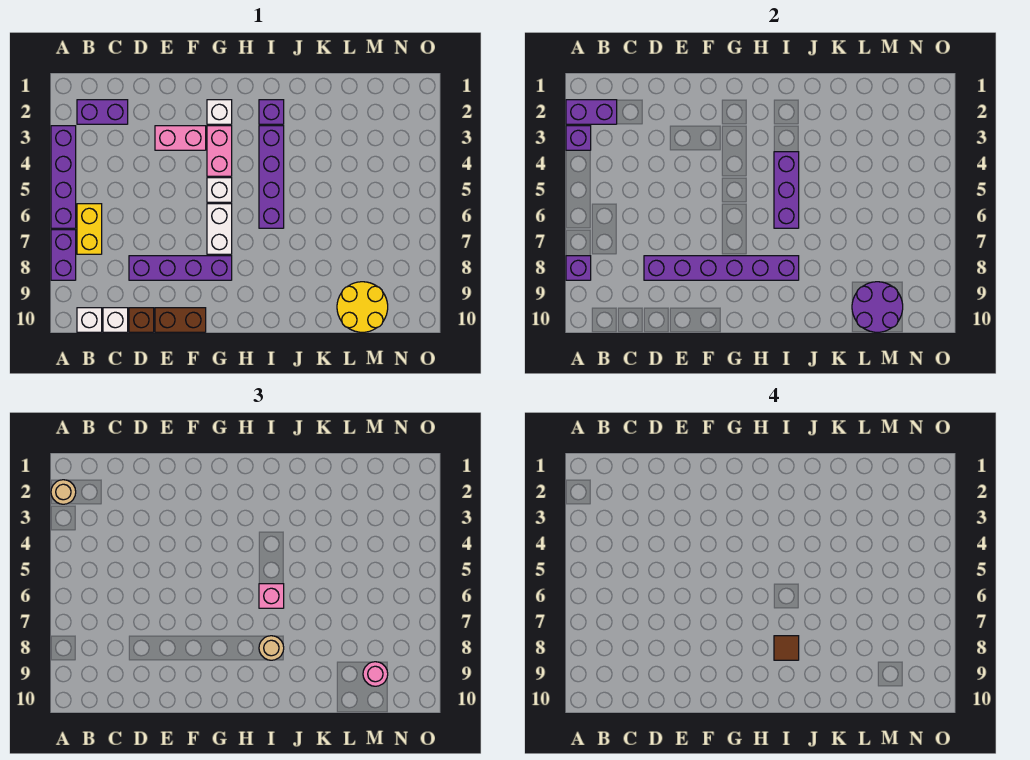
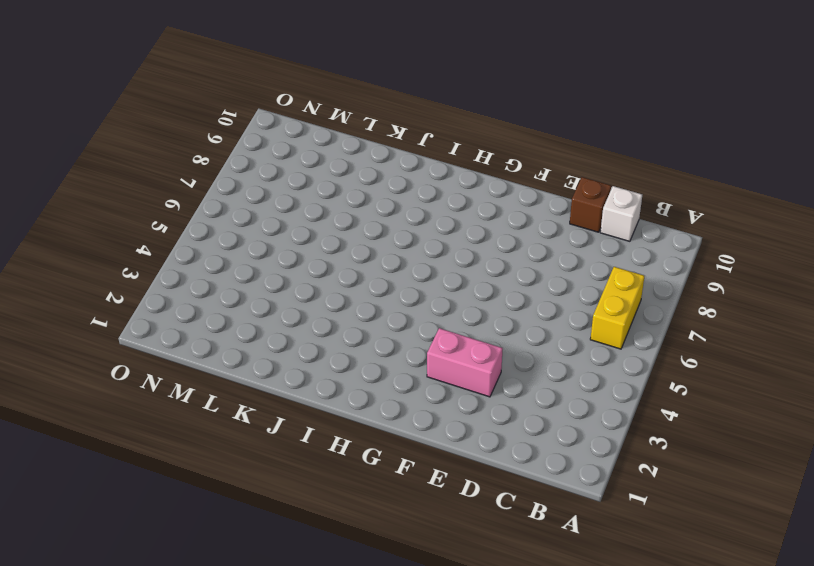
none -> purple brick A3:A6 level 1
none -> purple brick A7:A8 level 1
none -> purple brick B2:C2 level 1

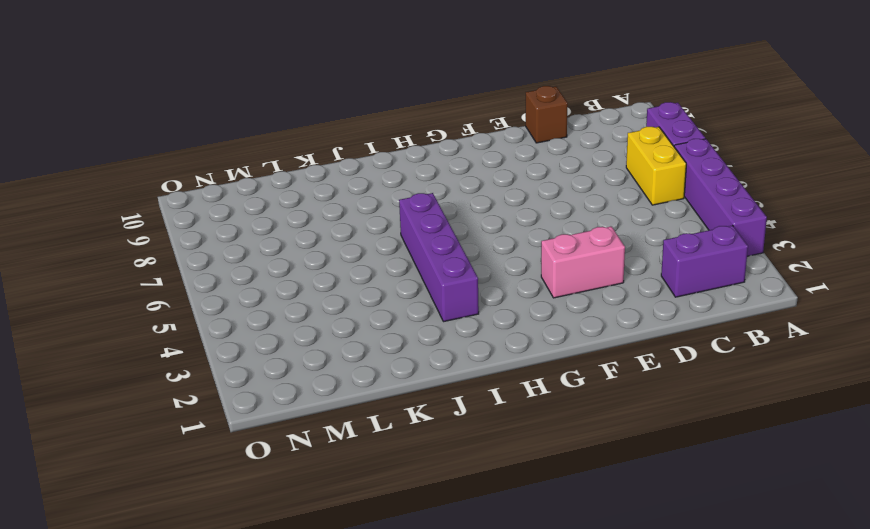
none -> white brick B10 level 1
none -> white brick C10 level 1
none -> purple brick D8:G8 level 1

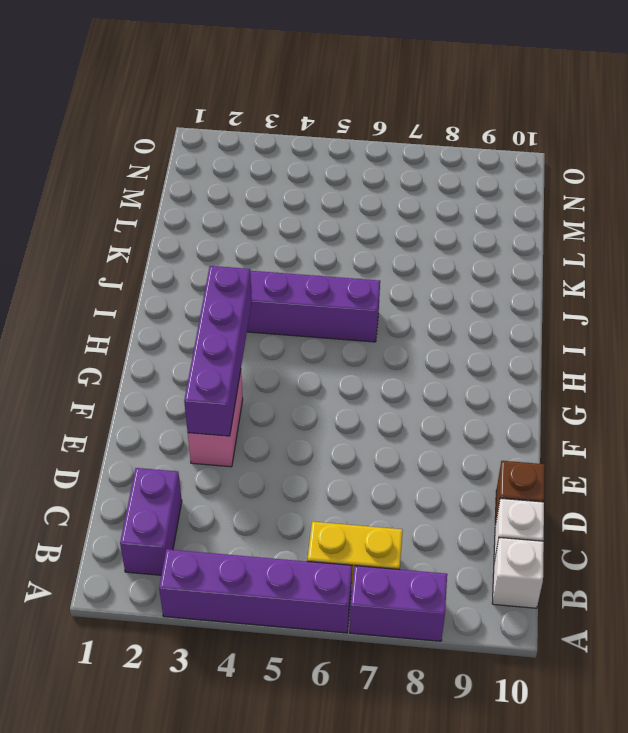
purple brick E3:H3 level 2 -> purple brick D8:G8 level 1
none -> brown brick E10:F10 level 1
none -> white brick G2 level 1
none -> pink brick G3:G4 level 1

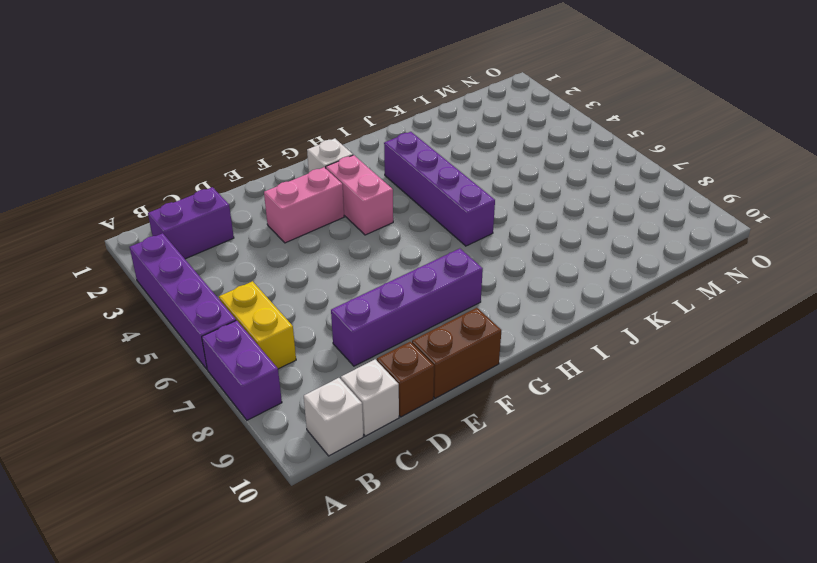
none -> white brick G5 level 1
none -> white brick G6:G7 level 1
none -> purple brick I2 level 1

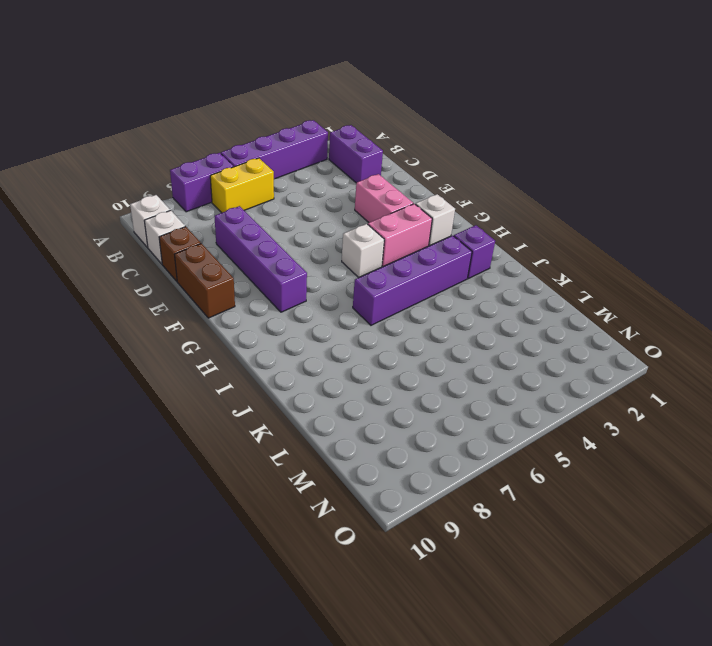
none -> white brick G6:G7 level 1
none -> yellow round brick L9:M10 level 1
none -> purple brick A2:B2 level 2

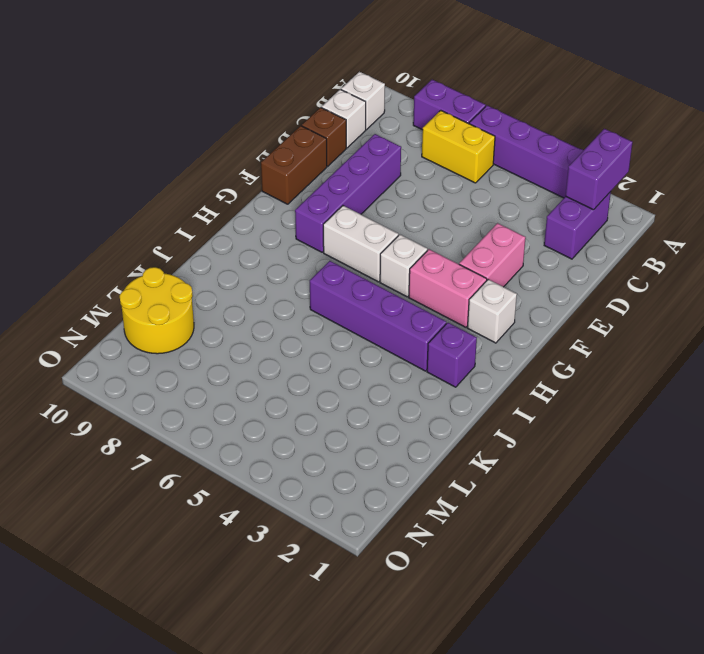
none -> purple brick A3 level 2
none -> purple brick A8 level 2
none -> purple brick D8:I8 level 2

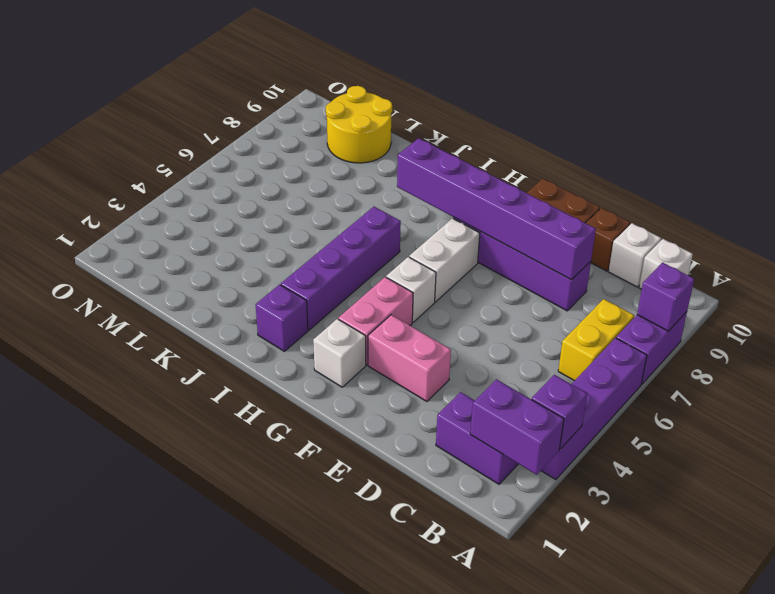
none -> purple brick I4:I6 level 2
none -> purple round brick L9:M10 level 2
none -> tan round brick A2 level 3

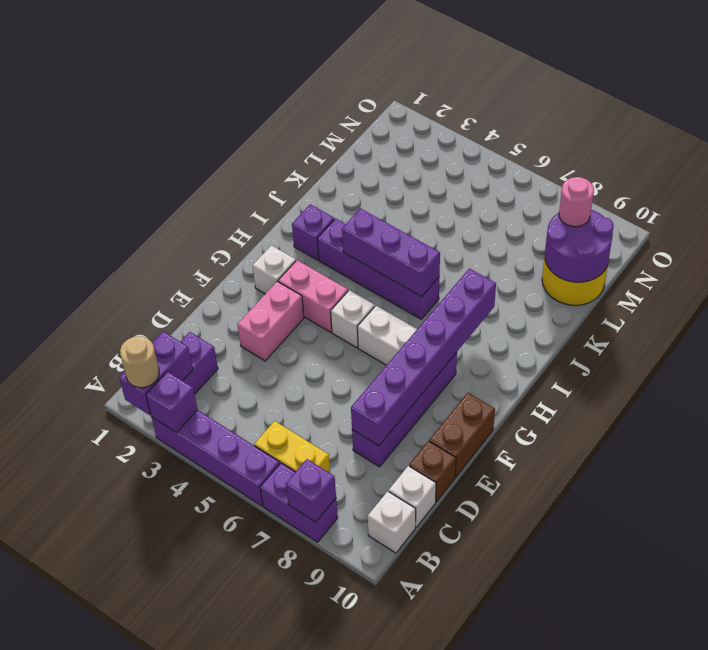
none -> pink brick I6 level 3
none -> tan round brick I8 level 3
none -> brown tile I8 level 4

